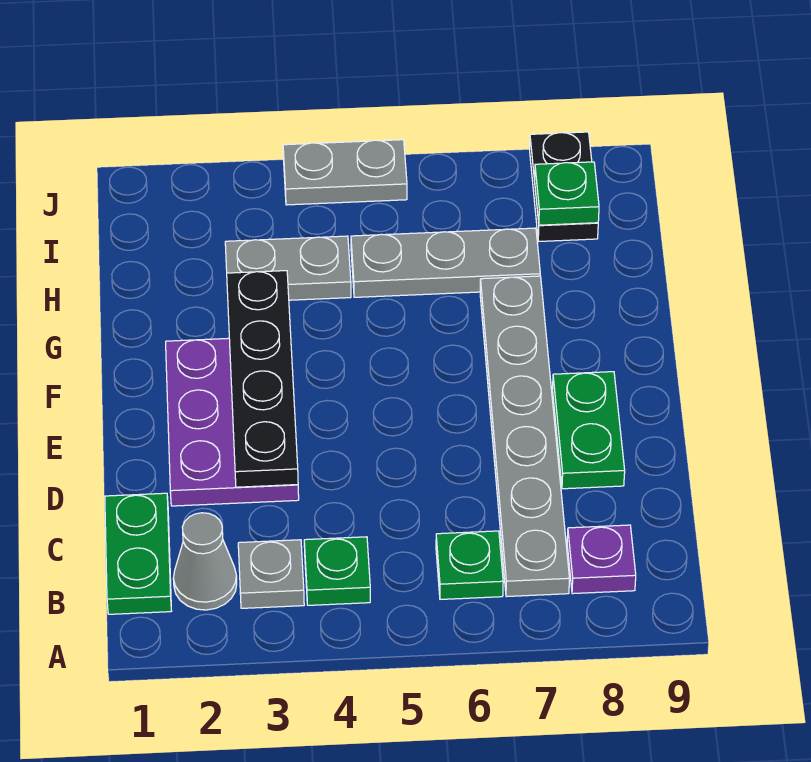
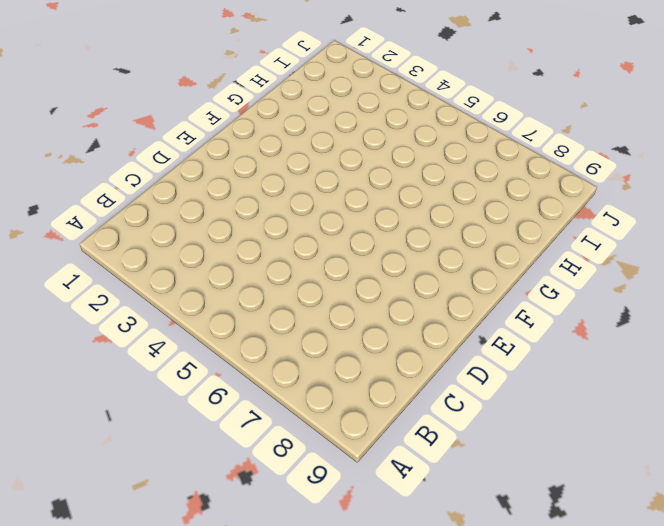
none -> green plate B1:C1 level 1
none -> grey cone B2 level 1
none -> grey plate B3 level 1

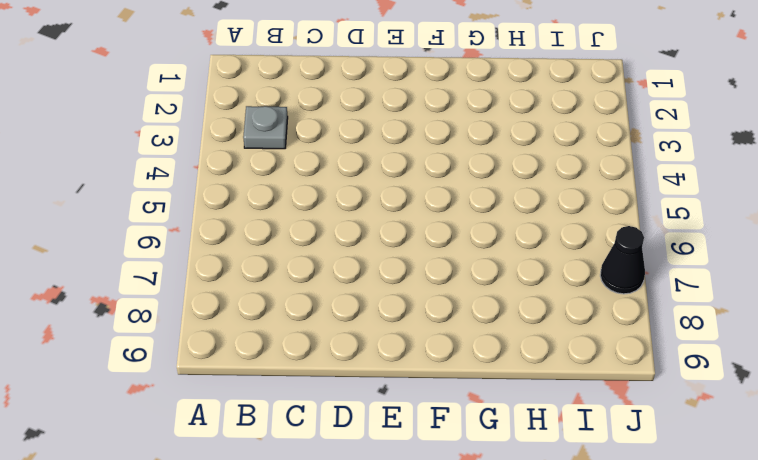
black cone J7 level 1 -> none
none -> green plate B1:C1 level 1
none -> grey cone B2 level 1
none -> green plate B4 level 1

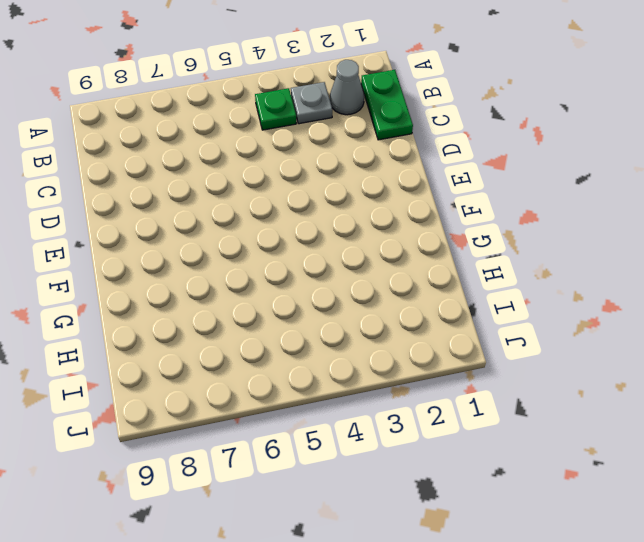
none -> green plate B6 level 1
none -> grey plate B7:G7 level 1
none -> purple plate B8 level 1

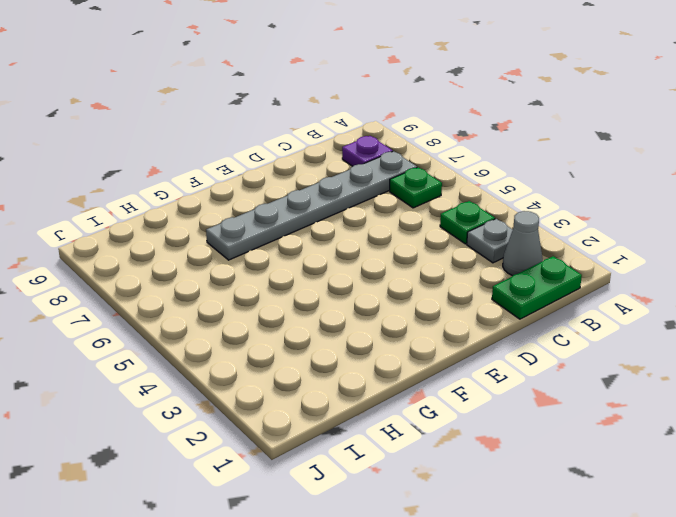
none -> purple plate D2:F3 level 1
none -> green plate D8:E8 level 1
none -> grey plate H3:H4 level 1

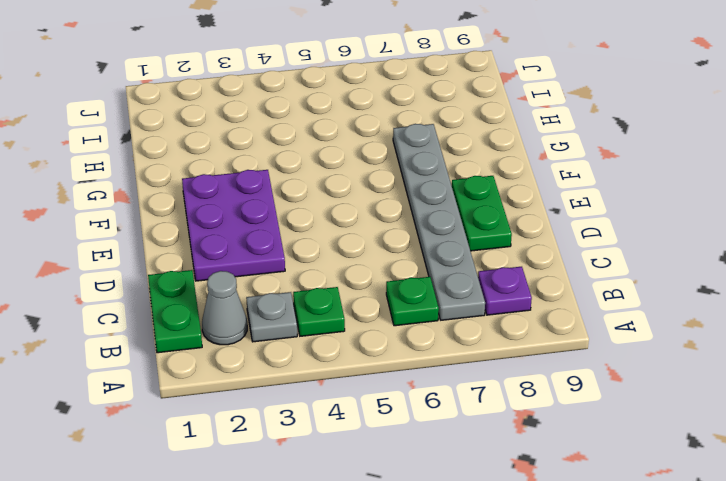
none -> grey plate H3:H4 level 1
none -> grey plate H5:H7 level 1
none -> black plate I8:J8 level 1

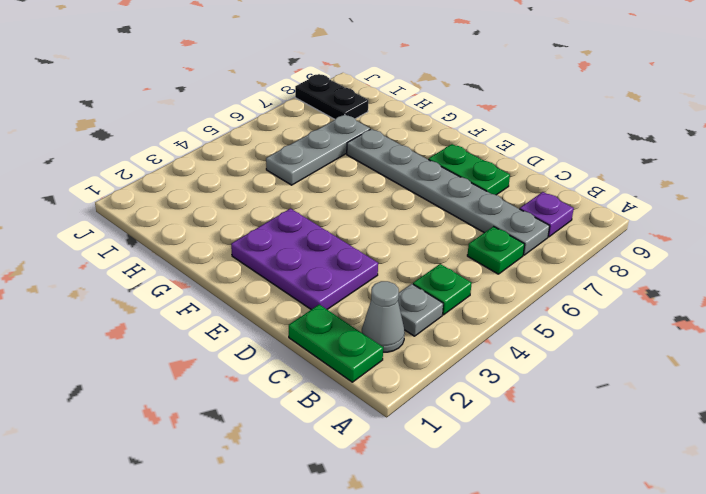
none -> grey plate H3:H4 level 1
none -> grey plate J4:J5 level 1
none -> black plate D3:G3 level 2

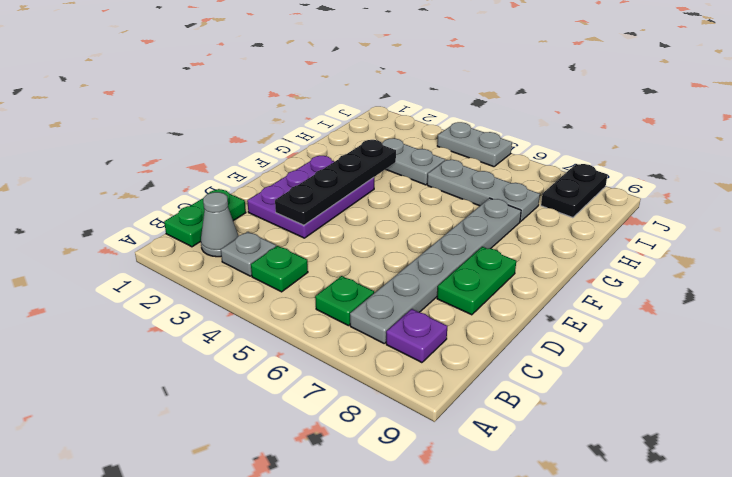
none -> green plate I8 level 2

